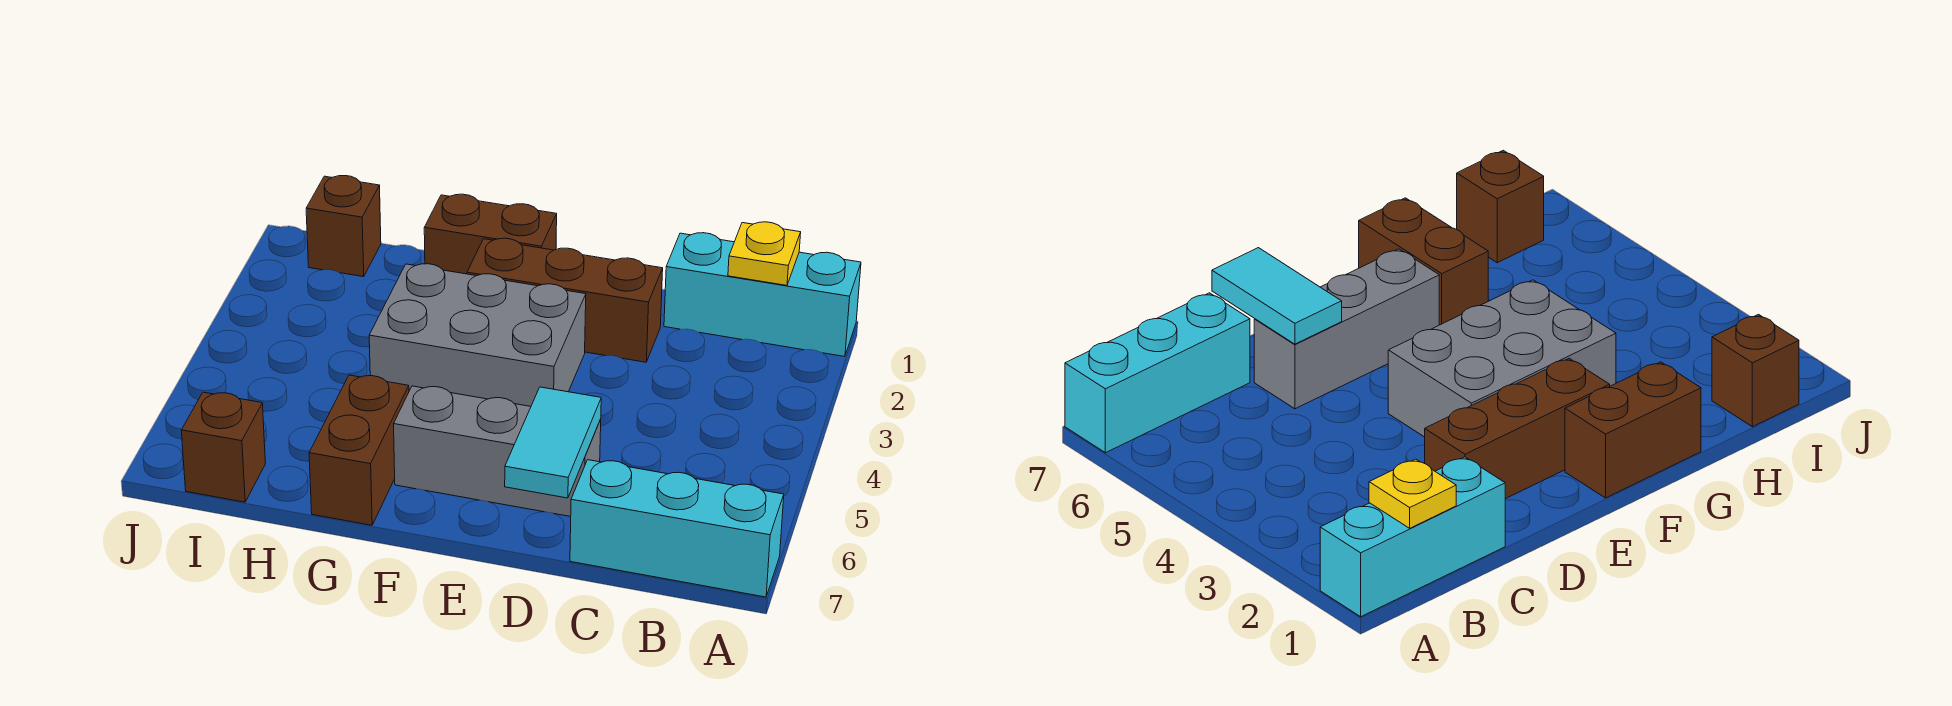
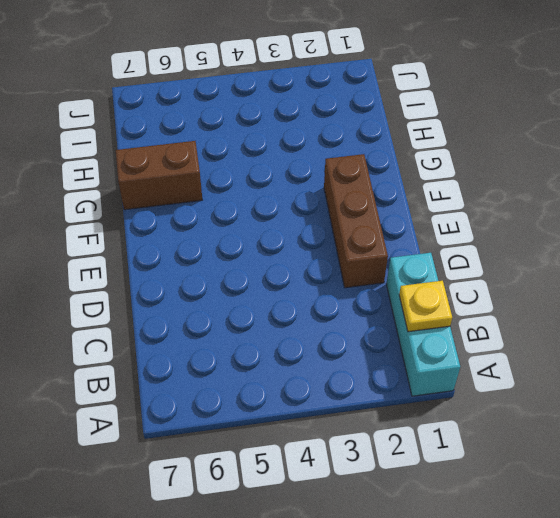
none -> cyan brick A7:C7 level 1
none -> grey brick D6:F6 level 1

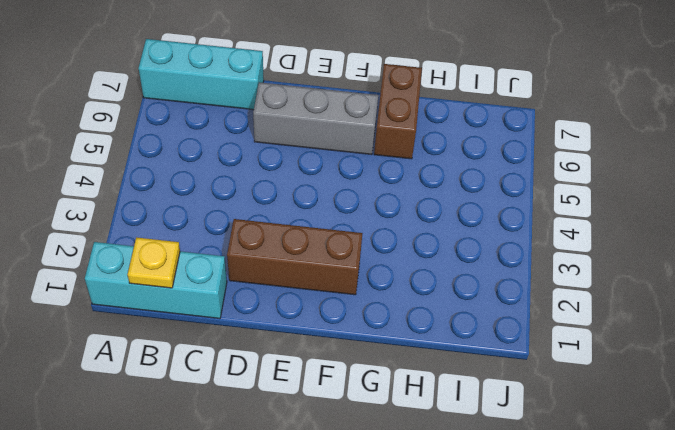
none -> grey brick E3:G4 level 1
none -> brown brick F1:G1 level 1

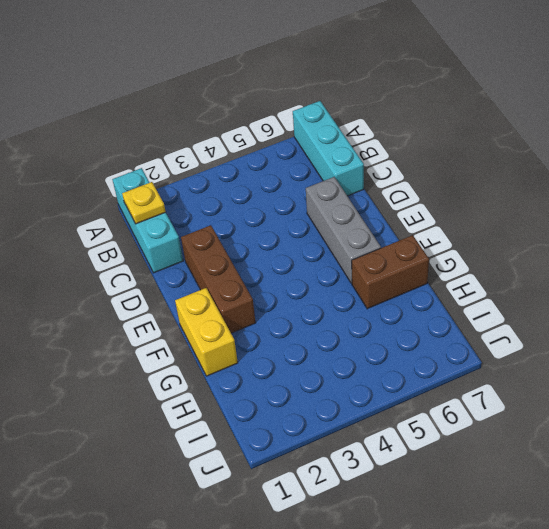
yellow brick F1:G1 level 1 -> brown brick F1:G1 level 1
none -> grey brick E3:G4 level 1
none -> brown brick I1 level 1

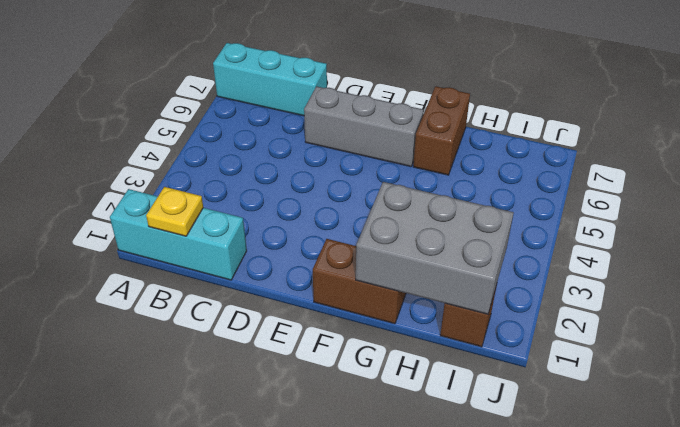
grey brick G1:I2 level 2 -> grey brick E3:G4 level 1
none -> brown brick D2:F2 level 1
none -> brown brick I7 level 1

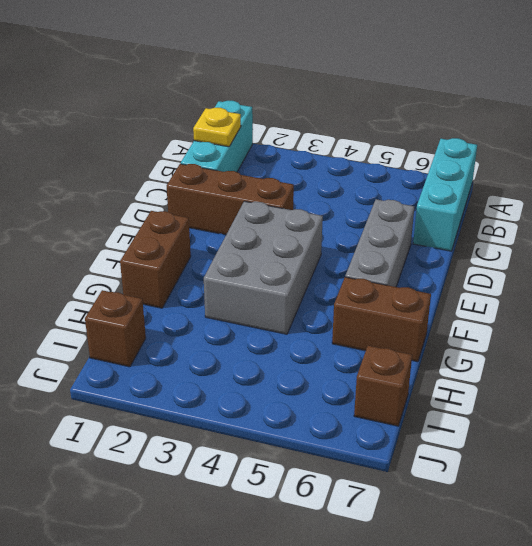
brown brick D1:D3 level 1 -> brown brick D2:F2 level 1
none -> cyan tile D6:D7 level 2

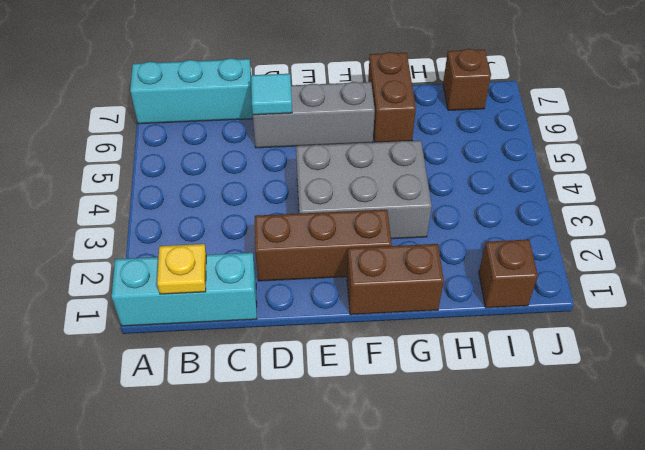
cyan tile D6 level 2 -> cyan tile D6:D7 level 2

